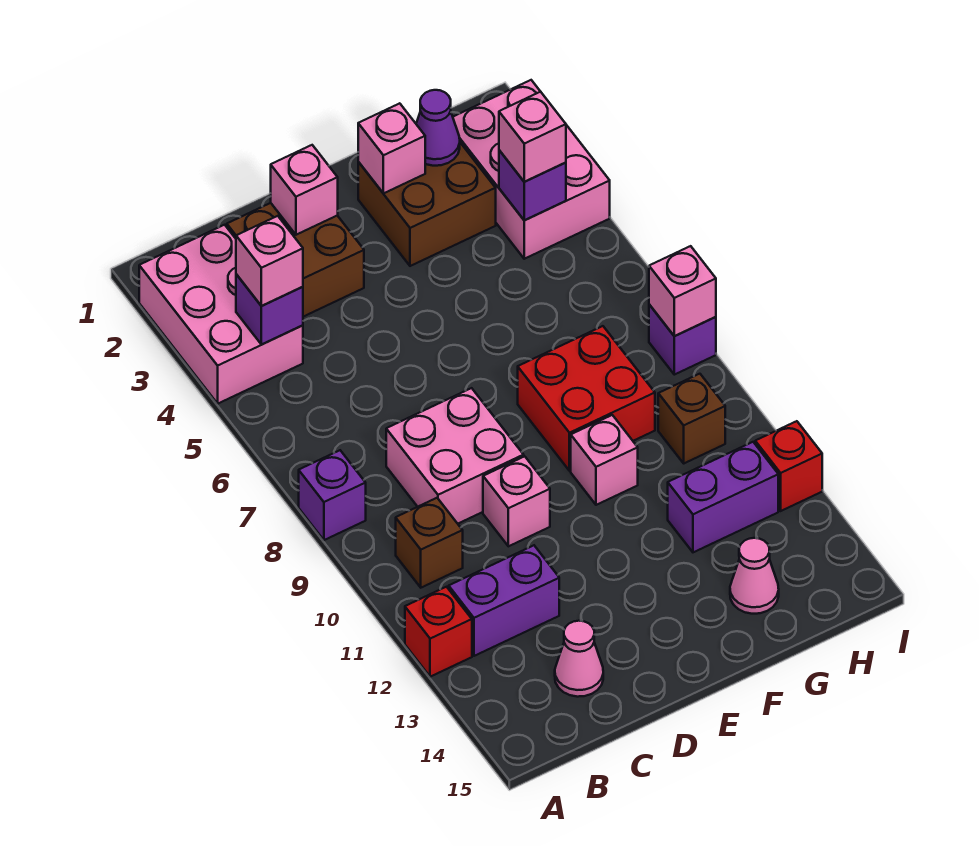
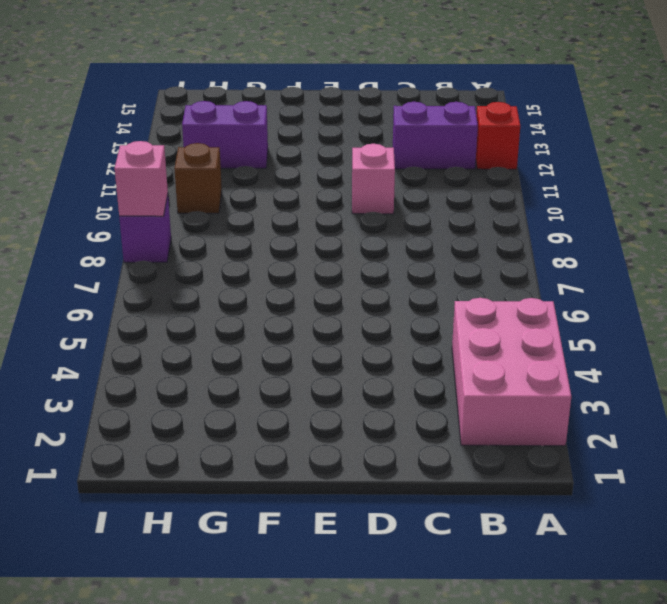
none -> purple brick A8 level 1
none -> brown brick B10 level 1
none -> brown brick C2:D3 level 1

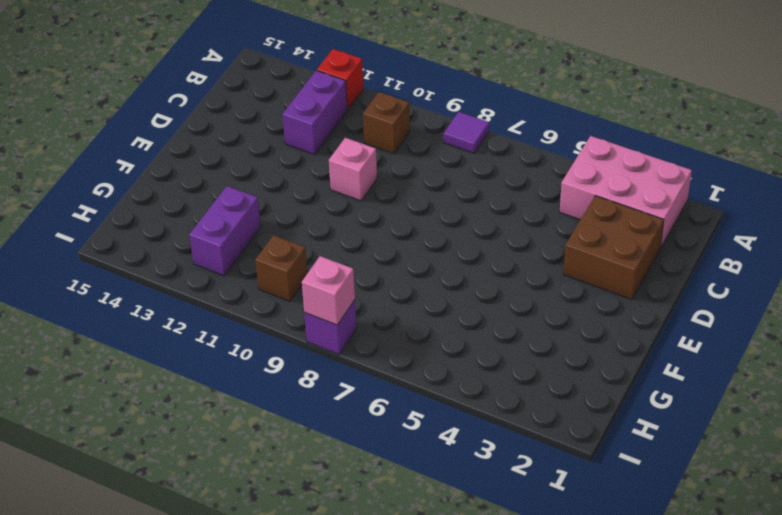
purple tile A8 level 1 -> purple brick A8 level 1
none -> pink brick C8:D9 level 1
none -> pink cone C14 level 1
none -> brown brick F2:G3 level 1

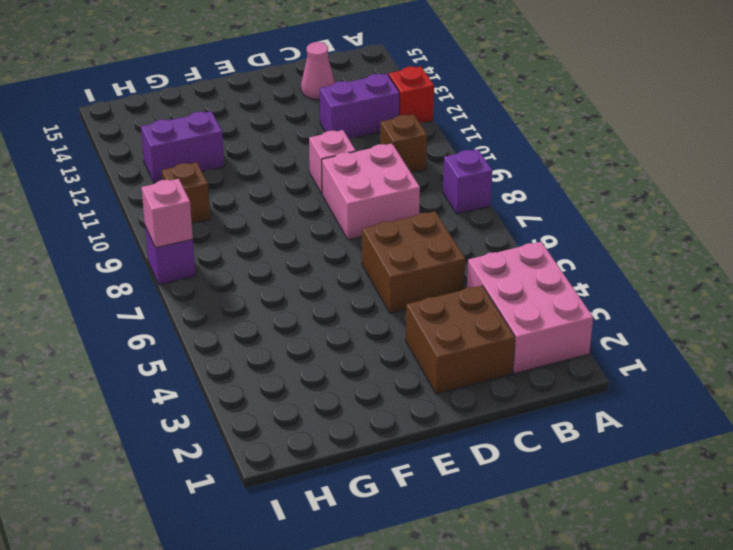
brown brick C5:D6 level 1 -> brown brick F2:G3 level 1
none -> red brick F8:G9 level 1
none -> pink brick F10 level 1
none -> pink cone G14 level 1

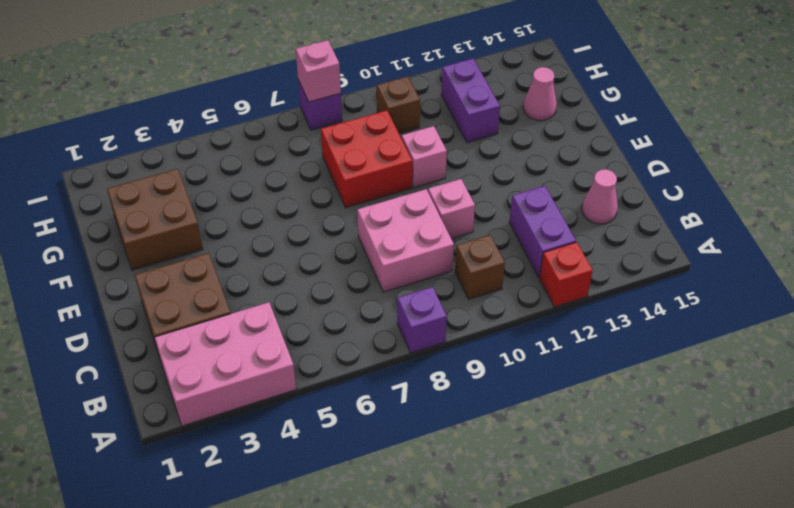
none -> pink brick H2:I4 level 1
none -> red brick I12 level 1
none -> purple brick B4 level 2

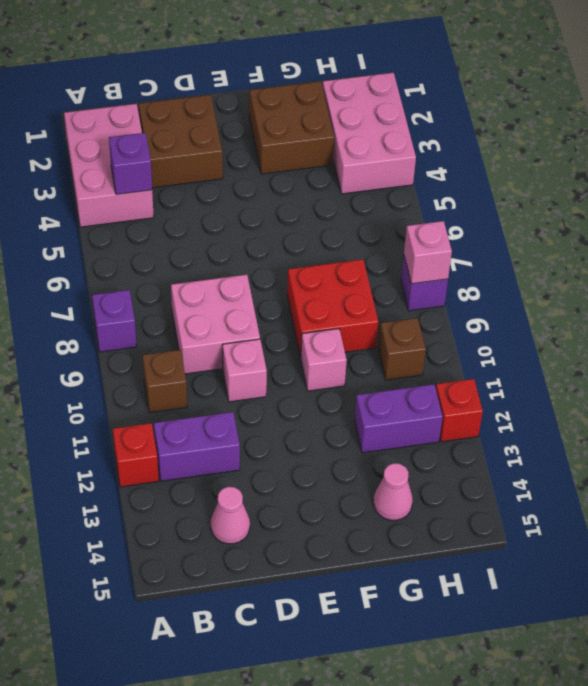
none -> pink brick D2 level 2
none -> pink brick F2 level 2
none -> purple cone G2 level 2

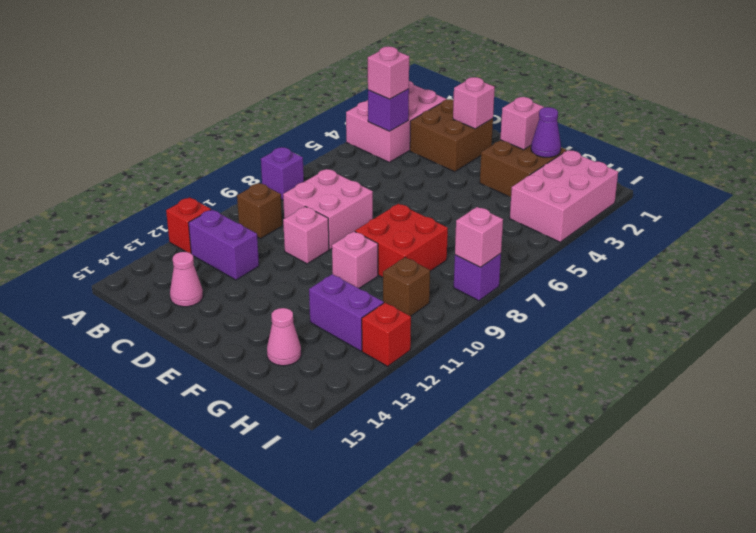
none -> purple brick H4 level 2
none -> pink brick H4 level 3

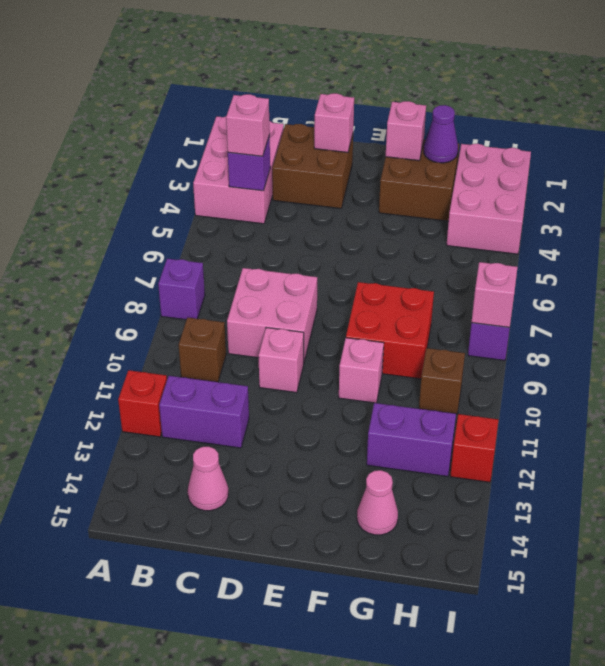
none -> purple brick H4 level 2
none -> pink brick H4 level 3

